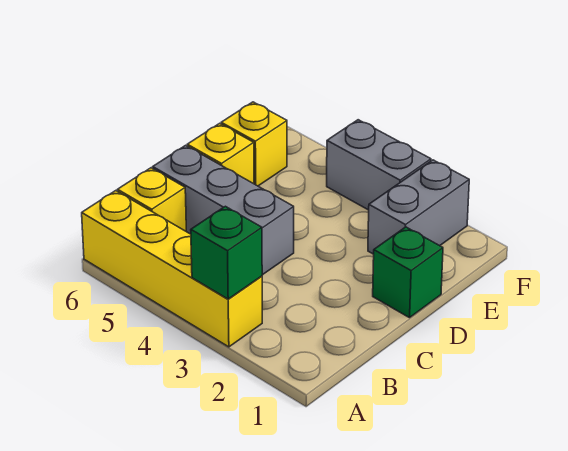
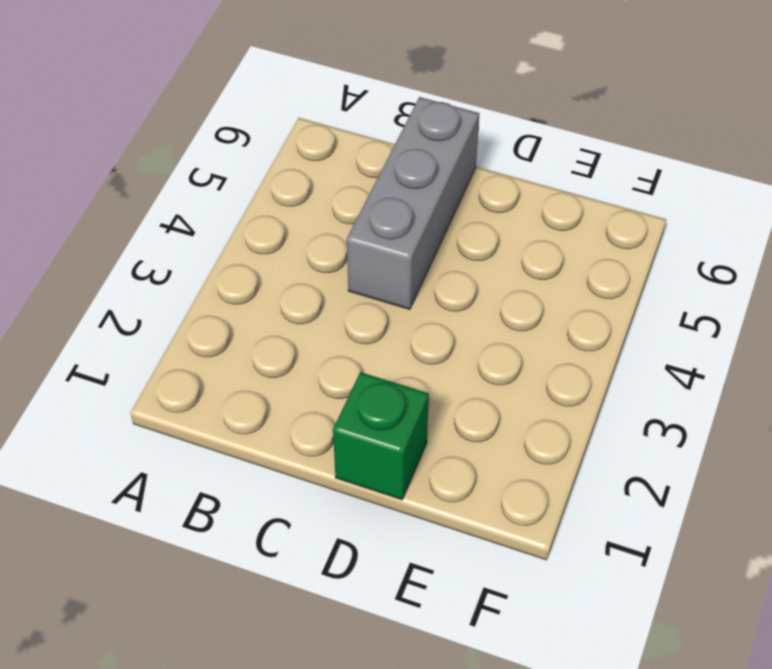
none -> yellow brick A3:A6 level 1
none -> yellow brick B6 level 1

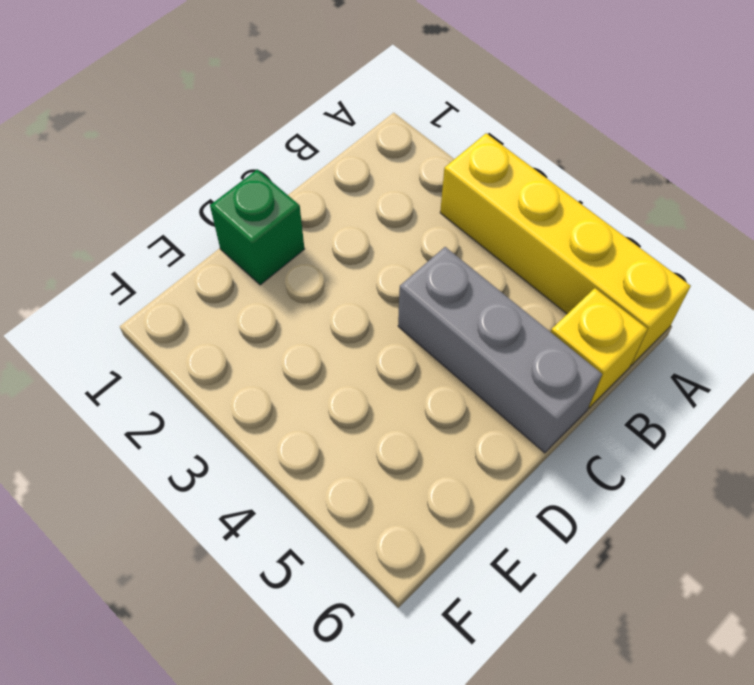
none -> yellow brick D6 level 1
none -> grey brick E2:F2 level 1

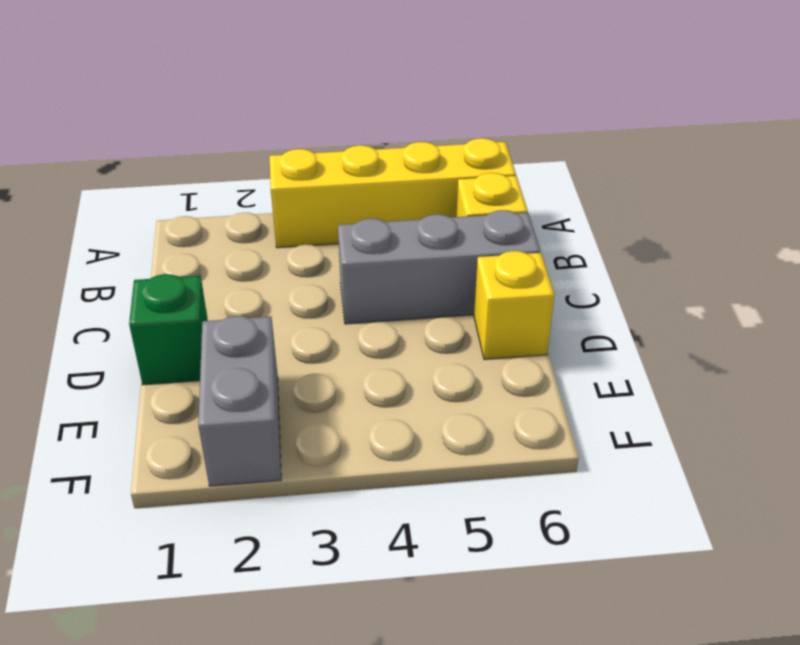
none -> yellow brick E6 level 1
none -> grey brick F3:F4 level 1

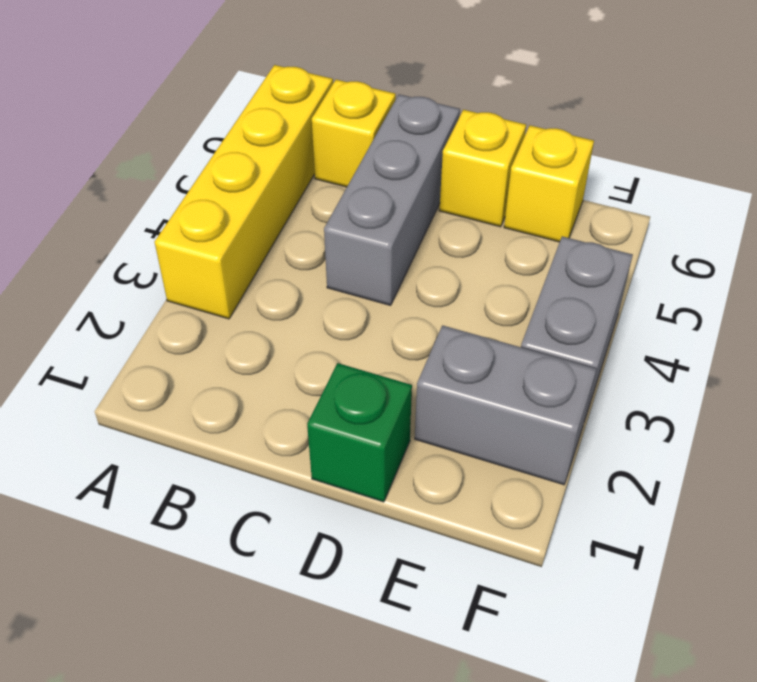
none -> green brick A3 level 2

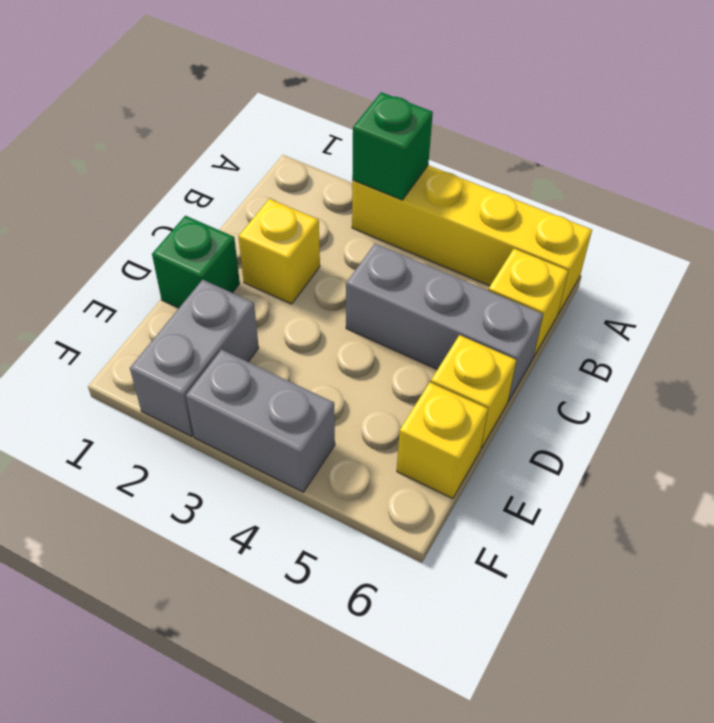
yellow brick C2 level 1 -> none

